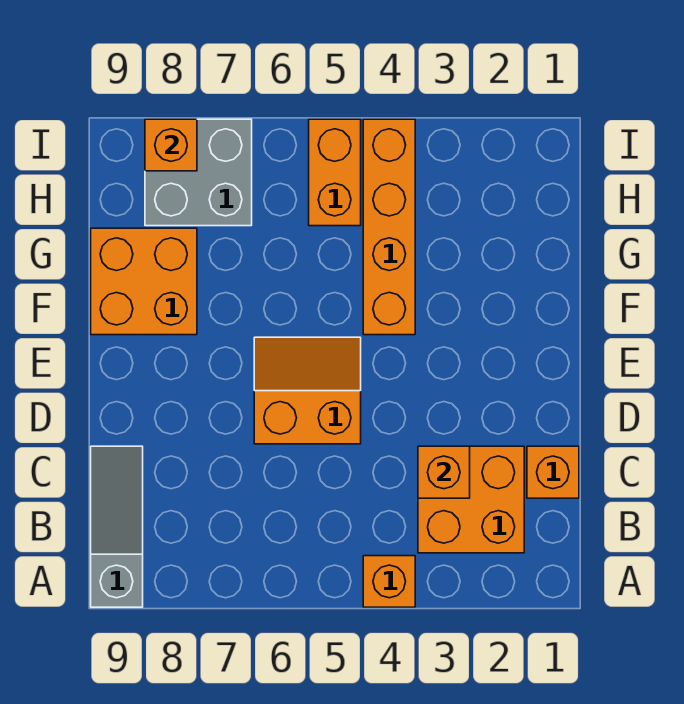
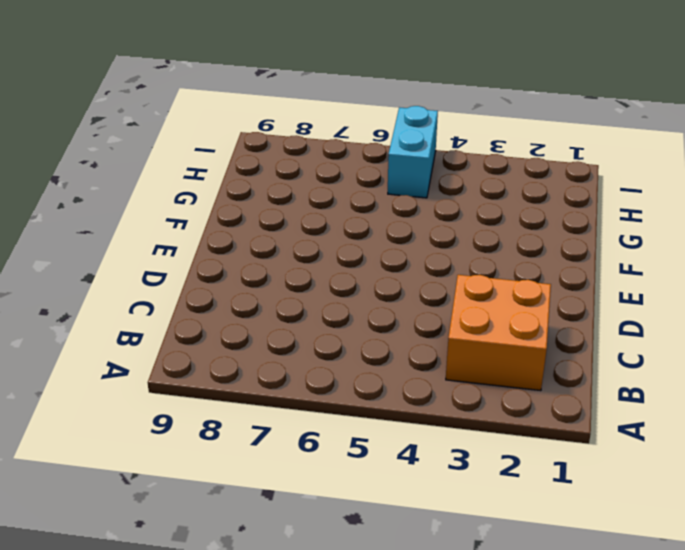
cyan brick H5:I5 level 1 -> orange brick H5:I5 level 1
none -> orange brick A4 level 1
none -> grey slope A9:C9 level 1 top A

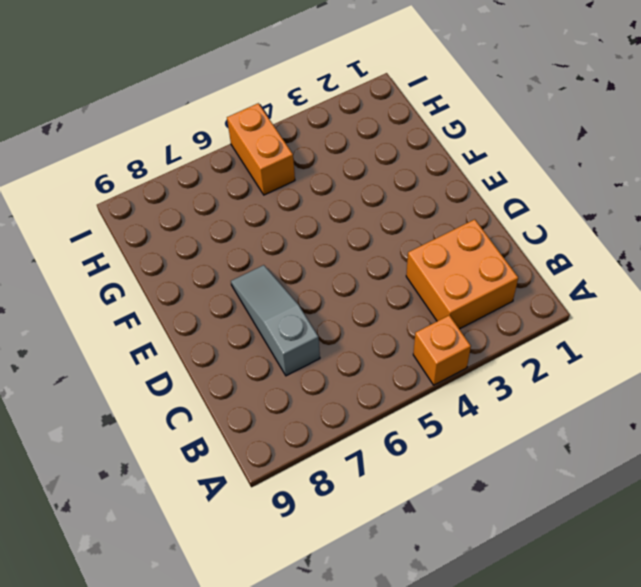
grey slope C7:E7 level 1 top C -> grey slope A9:C9 level 1 top A
none -> orange brick C1 level 1
none -> orange slope D5:E6 level 1 top D

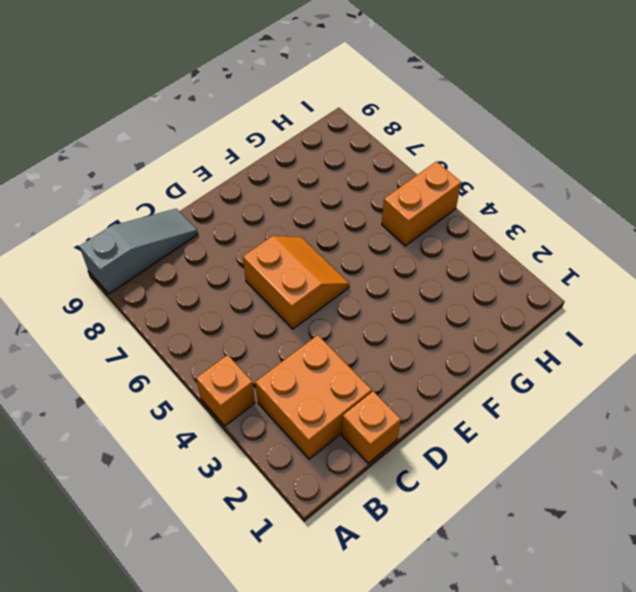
none -> orange brick F4:I4 level 1
none -> orange brick F8:G9 level 1

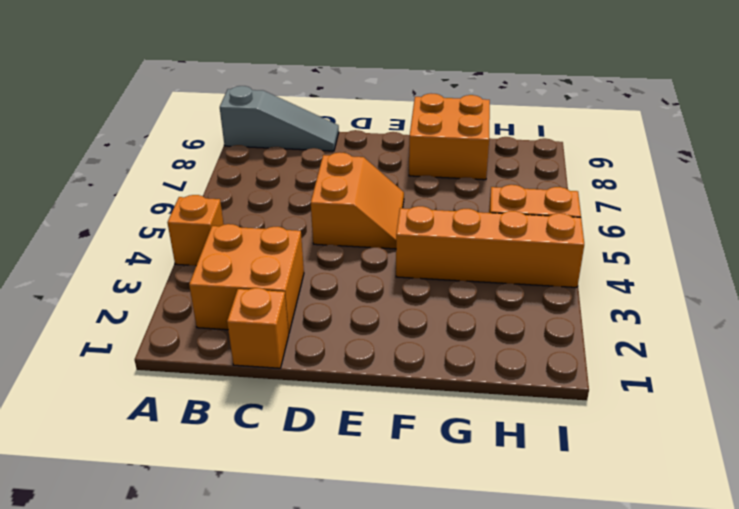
none -> grey brick H7:I8 level 1
none -> orange brick C3 level 2

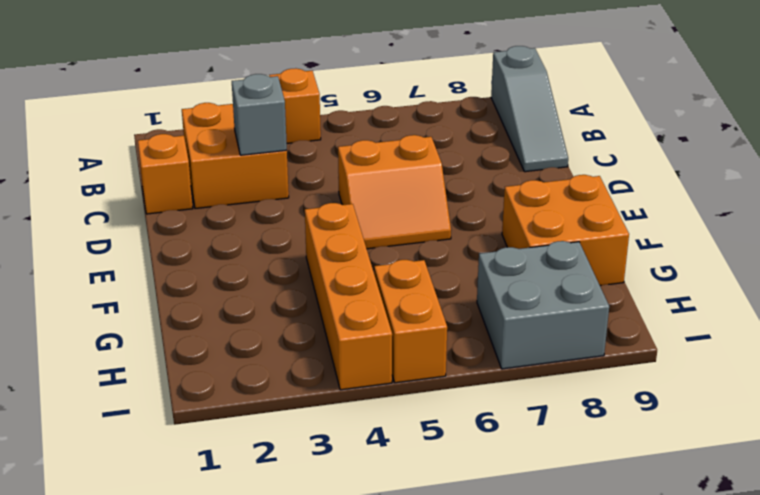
grey brick C3 level 2 -> orange brick C3 level 2
none -> orange brick I8 level 2

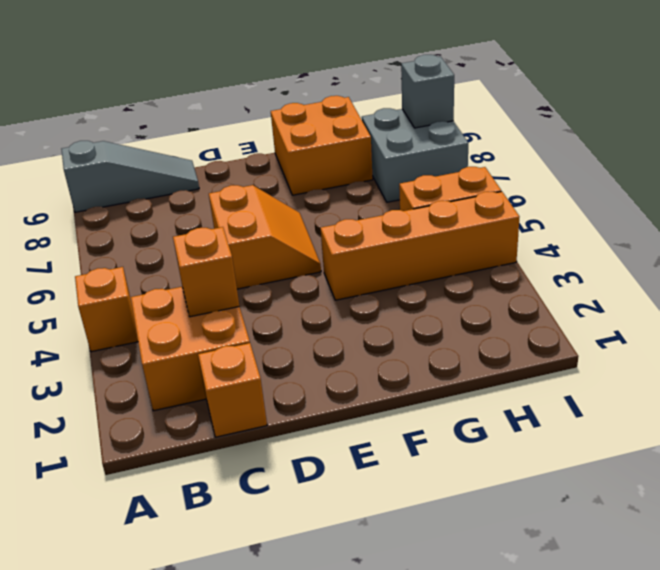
grey brick I8 level 2 -> orange brick I8 level 2

